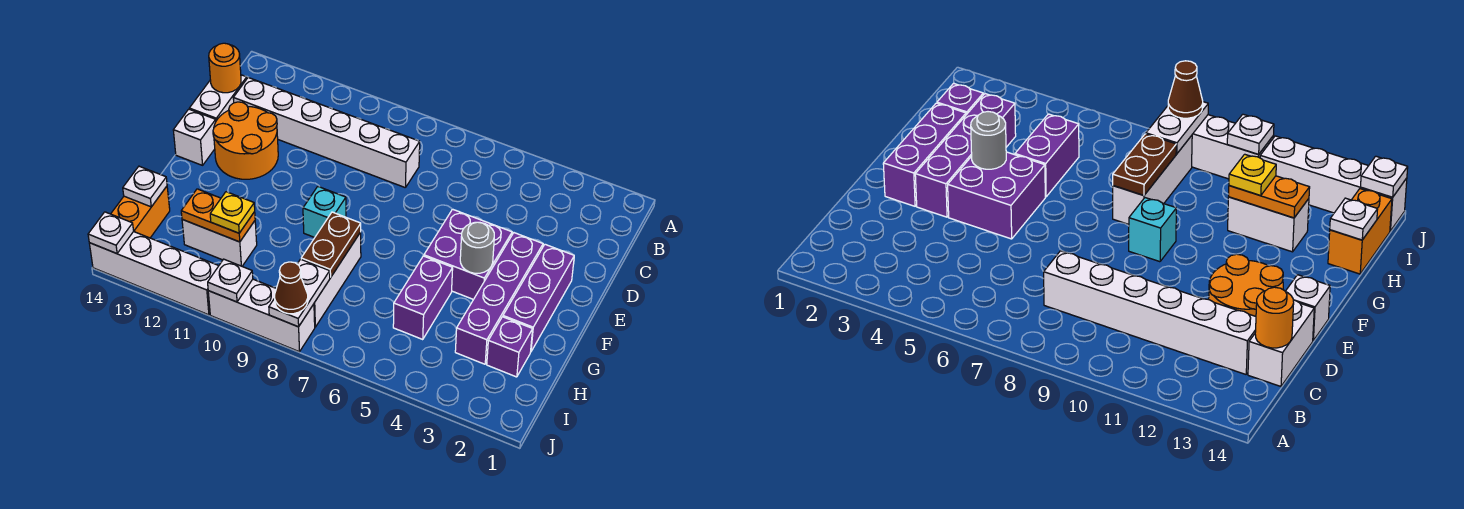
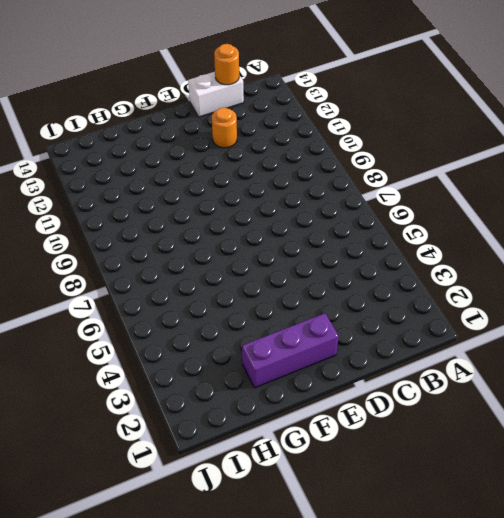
orange round brick D12 level 1 -> orange round brick D12:E13 level 1
none -> white brick C8:C13 level 1
none -> purple brick E3:H3 level 1
none -> purple brick E4:F5 level 1

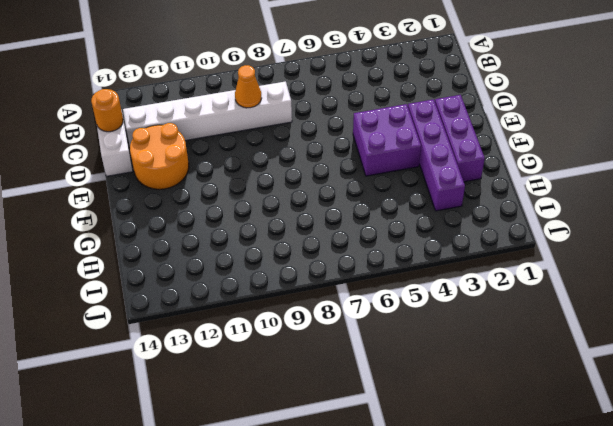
orange cone C9 level 2 -> none
none -> white brick E14 level 1
none -> cyan brick F9 level 1
none -> purple brick G5:H5 level 1

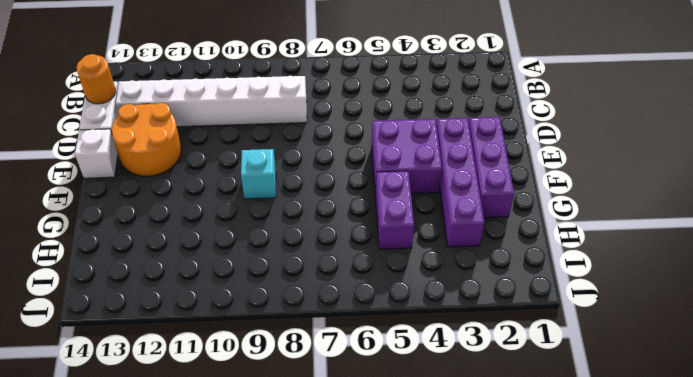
none -> white brick G8:I8 level 1
none -> purple brick H2 level 1
none -> white brick H11:H12 level 1

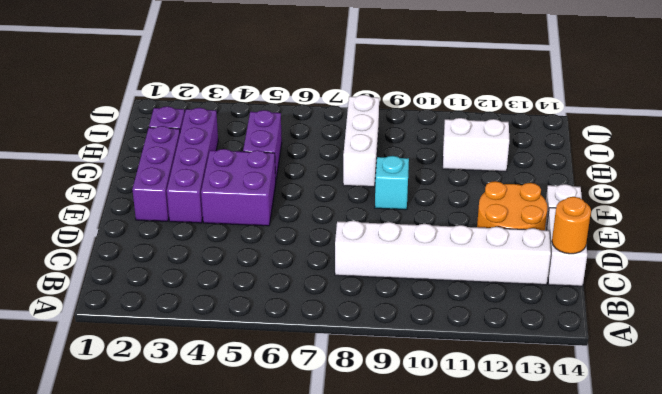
none -> orange brick H14:I14 level 1
none -> white brick J8:J10 level 1
none -> white brick J11:J14 level 1

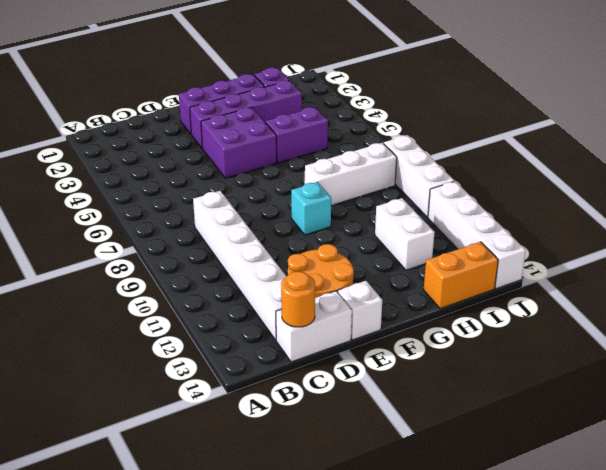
none -> grey round brick F4 level 2
none -> brown plate G8:H8 level 2
none -> orange plate H11:H12 level 2

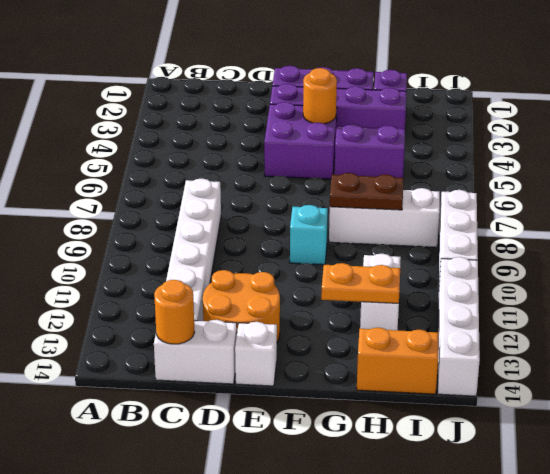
orange round brick F4 level 2 -> grey round brick F4 level 2
orange plate G12:H12 level 2 -> orange plate H11:H12 level 2
none -> white plate H14 level 2
none -> white plate I8:J8 level 2
none -> white plate J10 level 2

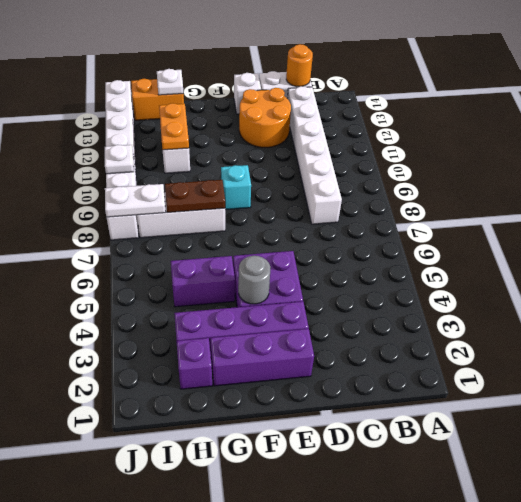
none -> white plate J14 level 2
none -> yellow plate H11 level 3
none -> brown cone J8 level 3

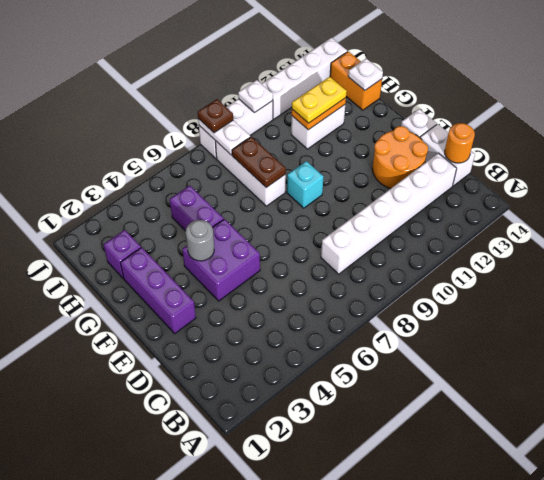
yellow plate H11:H12 level 3 -> yellow plate H11 level 3
brown plate J8 level 3 -> brown cone J8 level 3
none -> purple brick E3:H3 level 1
none -> white plate J14 level 2

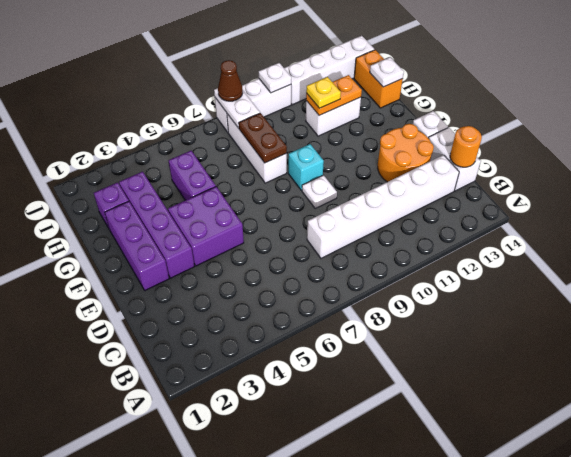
white plate E9 level 1 -> white plate J14 level 2
none -> grey round brick F4 level 2

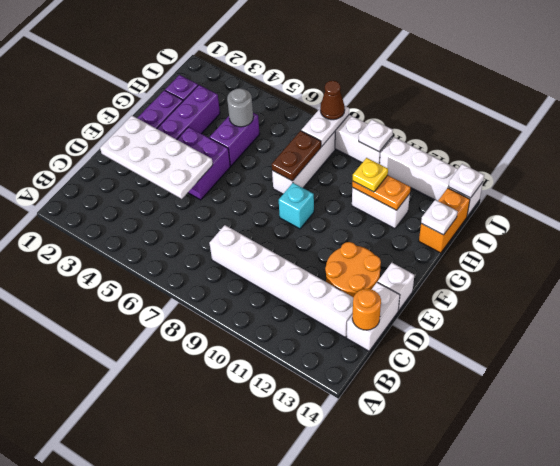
white plate D2:E5 level 2 -> none
grey round brick H5 level 2 -> grey round brick F4 level 2

